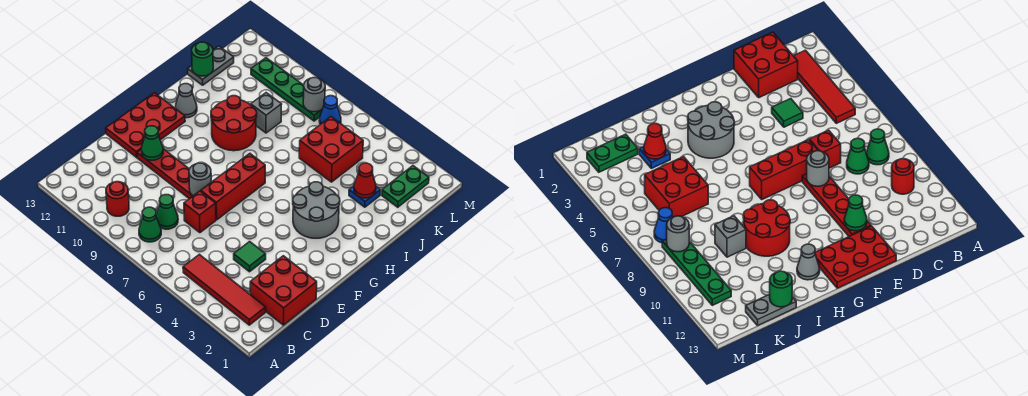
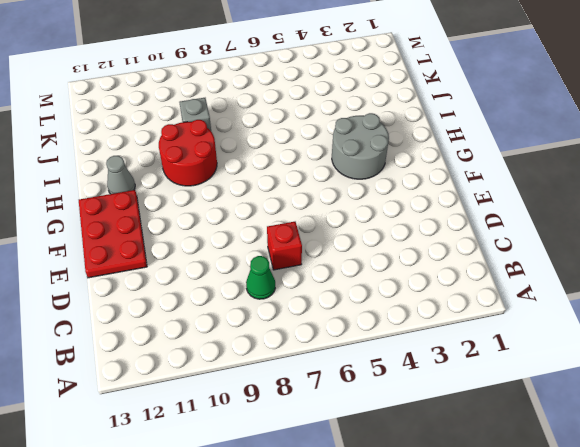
none -> red tile B2:B5 level 1
none -> green cone B8 level 1
none -> red round brick B10 level 1

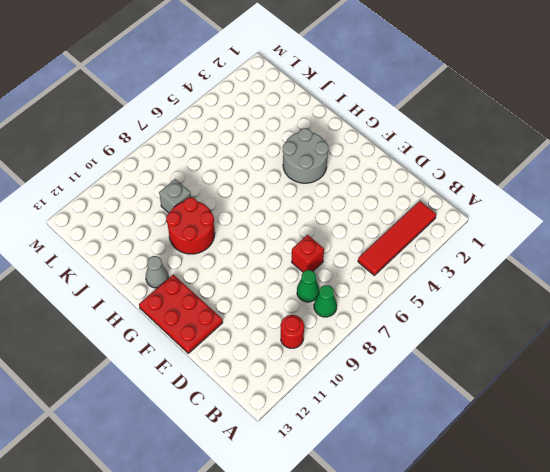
none -> red brick C1:D2 level 1
none -> green tile D4 level 1
none -> red brick E7:G7 level 1

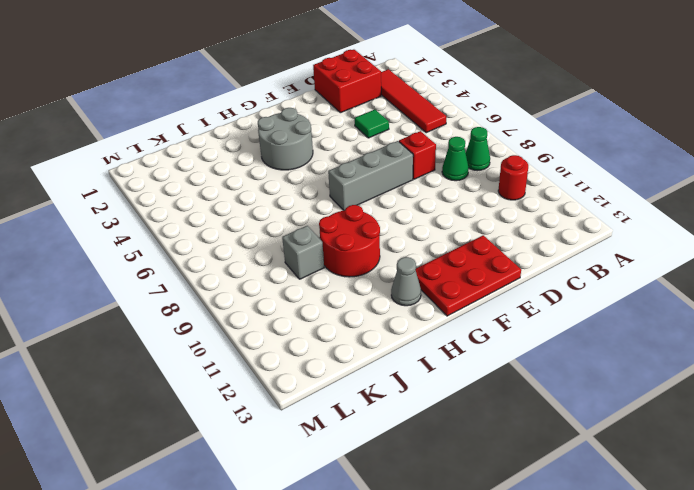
grey brick E7:G7 level 1 -> red brick E7:G7 level 1
none -> red plate E8:E11 level 1
none -> blue plate J3 level 1
none -> red brick J5:K6 level 1

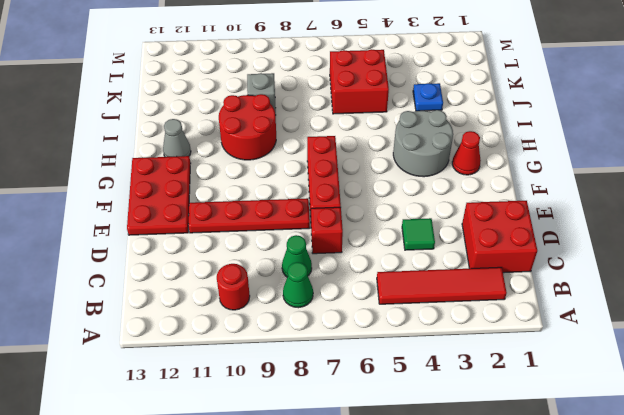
red cone G2 level 1 -> red cone J3 level 2
none -> grey plate J13:K13 level 1
none -> green plate K2:L2 level 1
none -> blue cone L7 level 1

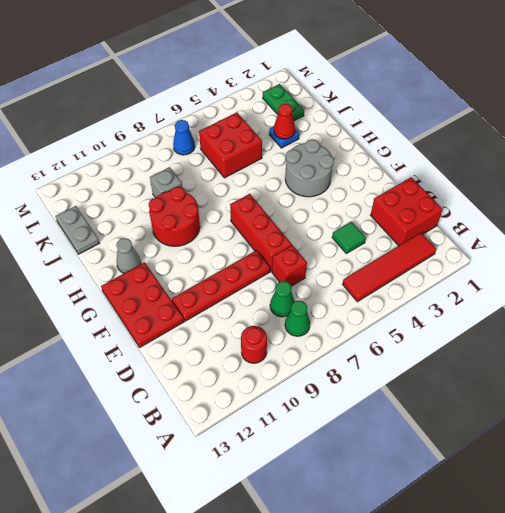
none -> green plate L8:L11 level 1
none -> grey round brick E8 level 2
none -> green cone E11 level 2

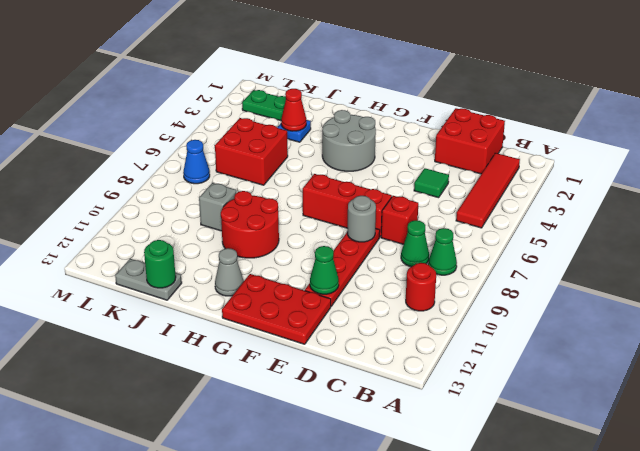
none -> green plate L8:L11 level 1
none -> grey round brick L8 level 2

